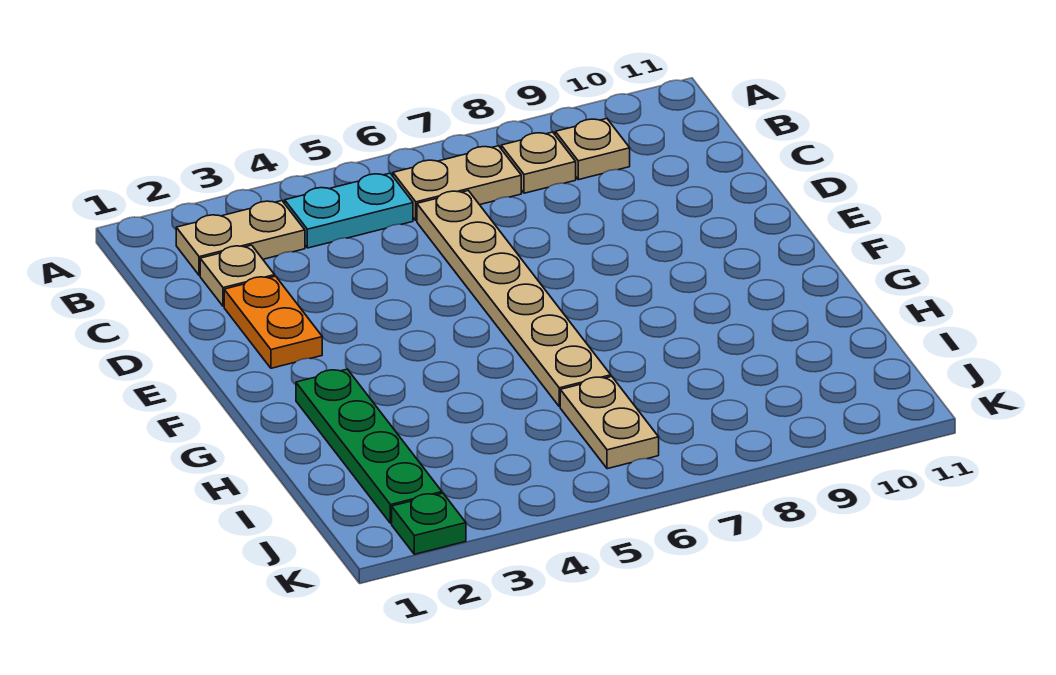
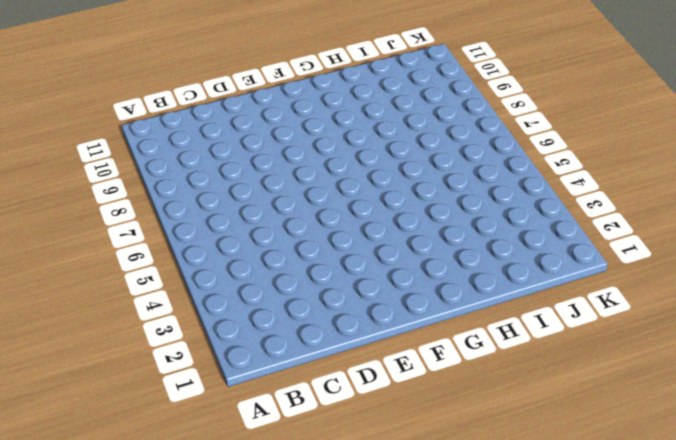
none -> tan plate B2:B3 level 1
none -> cyan plate B4:B5 level 1

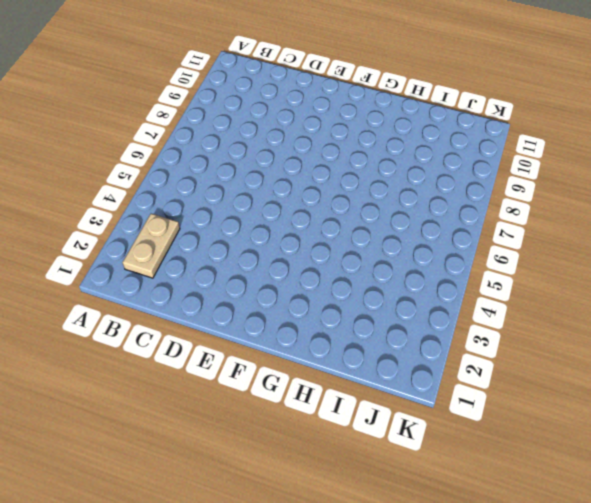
none -> cyan plate B4:B5 level 1
none -> tan plate B6:B7 level 1

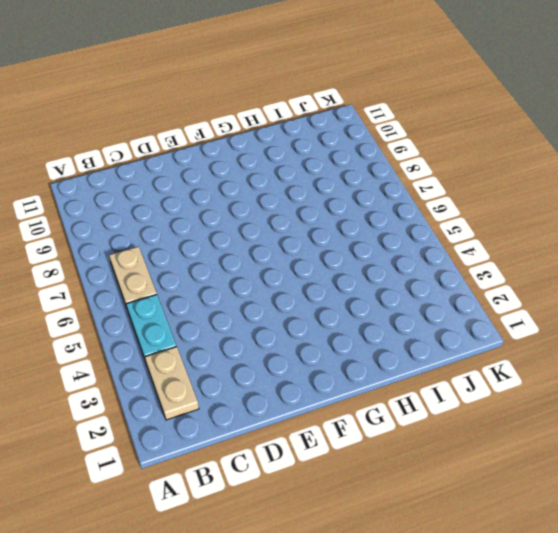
none -> tan plate B8 level 1
none -> tan plate B9 level 1

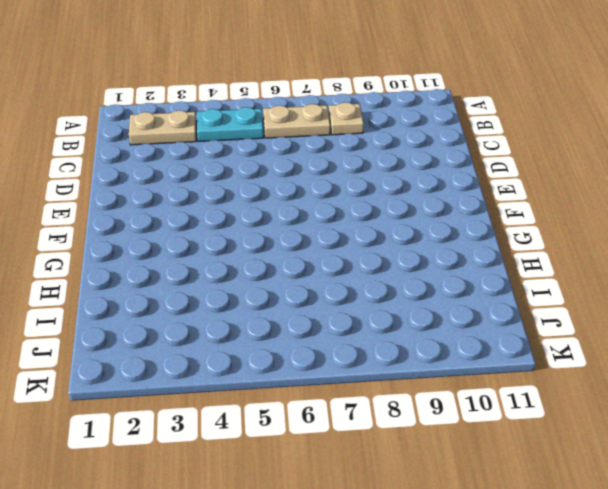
none -> tan plate B9 level 1
none -> tan plate C2 level 1

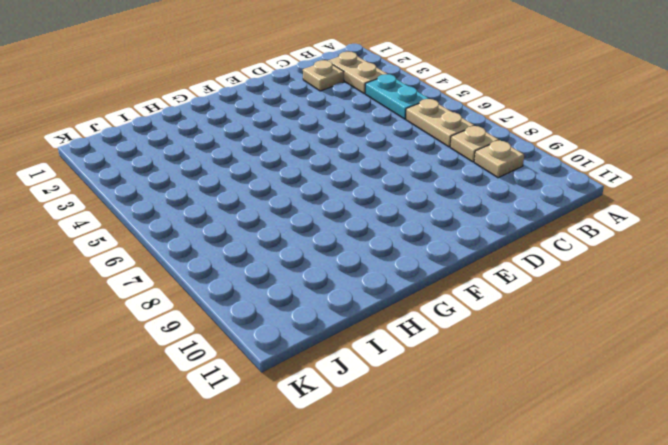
none -> tan plate C6:H6 level 1
none -> orange plate D2:E2 level 1

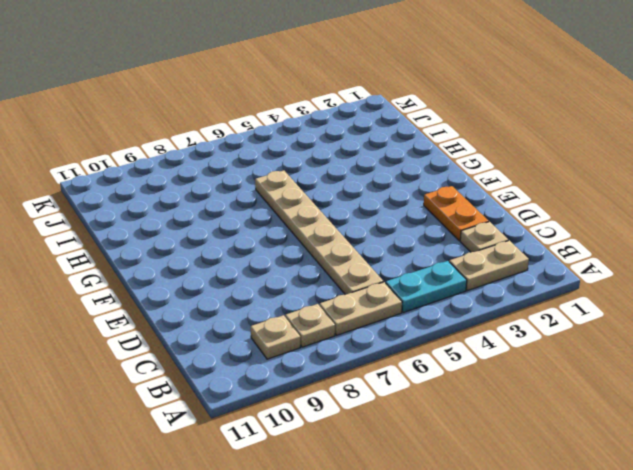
none -> green plate G2:J2 level 1
none -> tan plate I6:J6 level 1

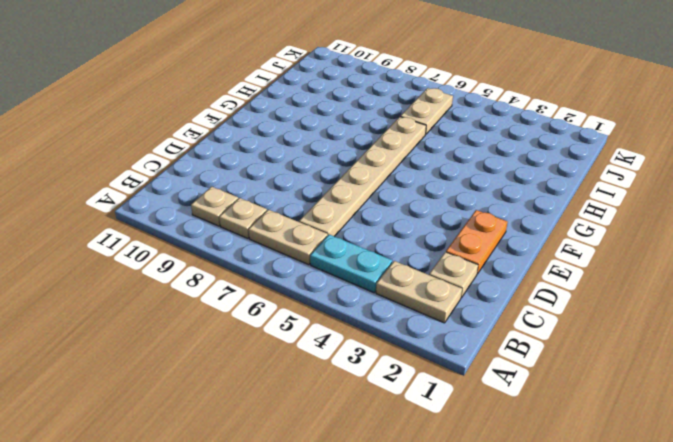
none -> green plate G2:J2 level 1
none -> green plate K2 level 1

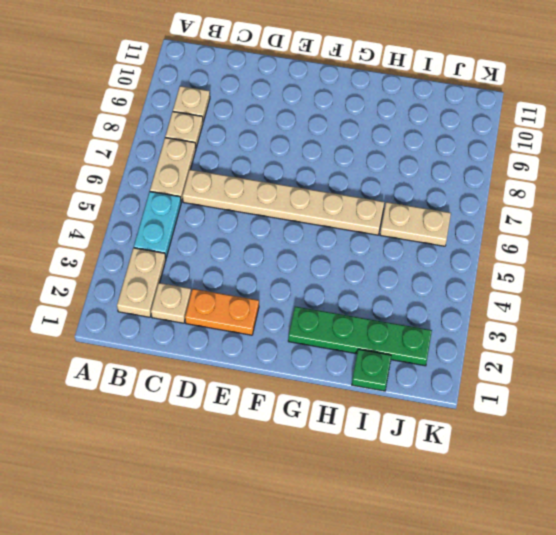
green plate I1 level 1 -> green plate K2 level 1

